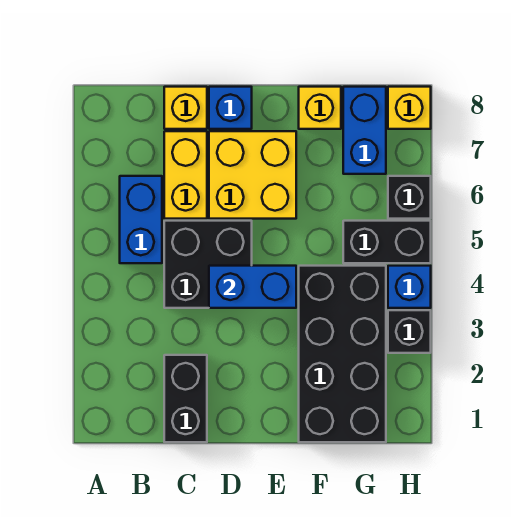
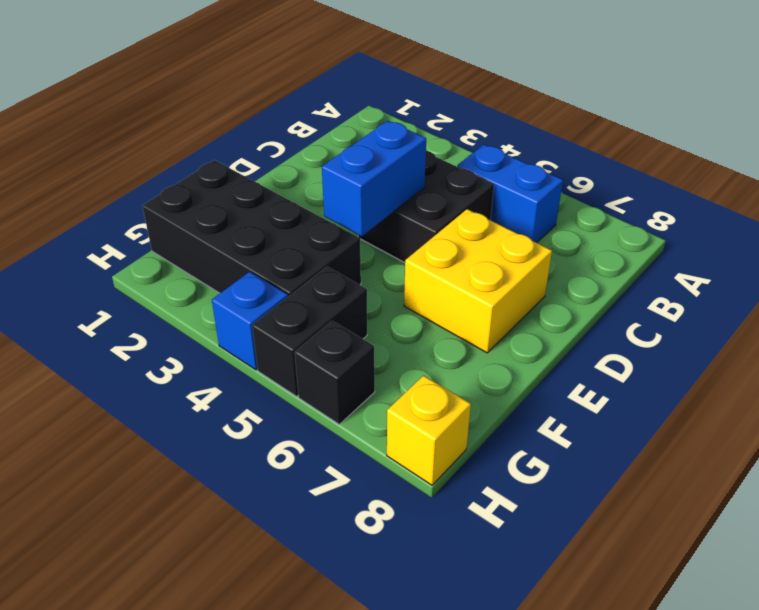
none -> black brick C1:C2 level 1
none -> yellow brick C6:C7 level 1
none -> yellow brick C8 level 1

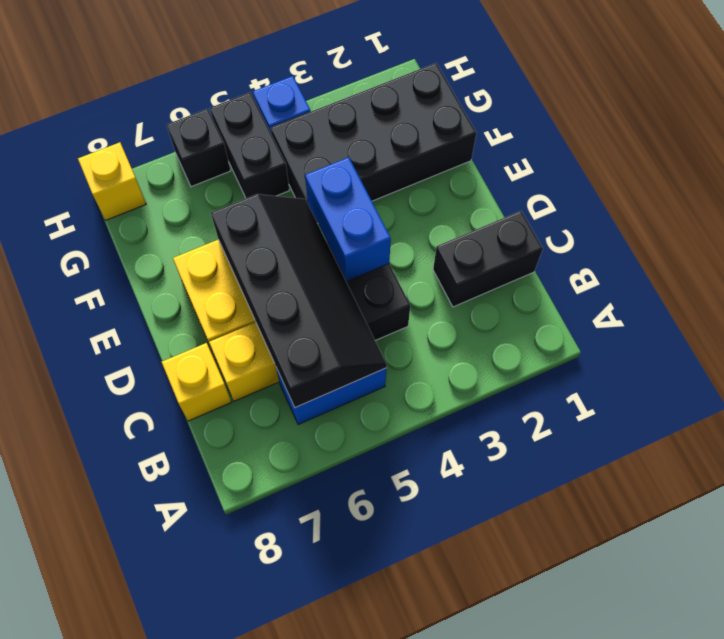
black slope B5:E6 level 2 top 6 -> none
none -> blue brick D8 level 1
none -> yellow brick F8 level 1
none -> blue brick G7:G8 level 1

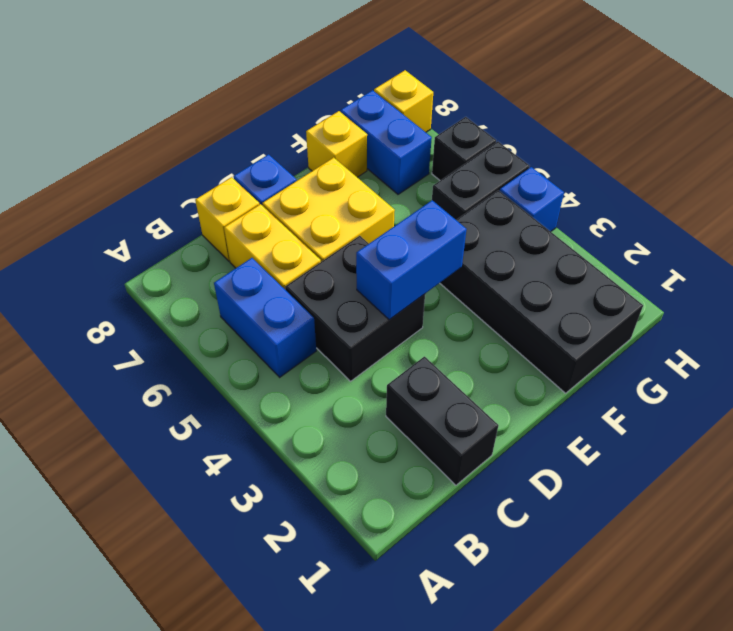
none -> black brick H3 level 1

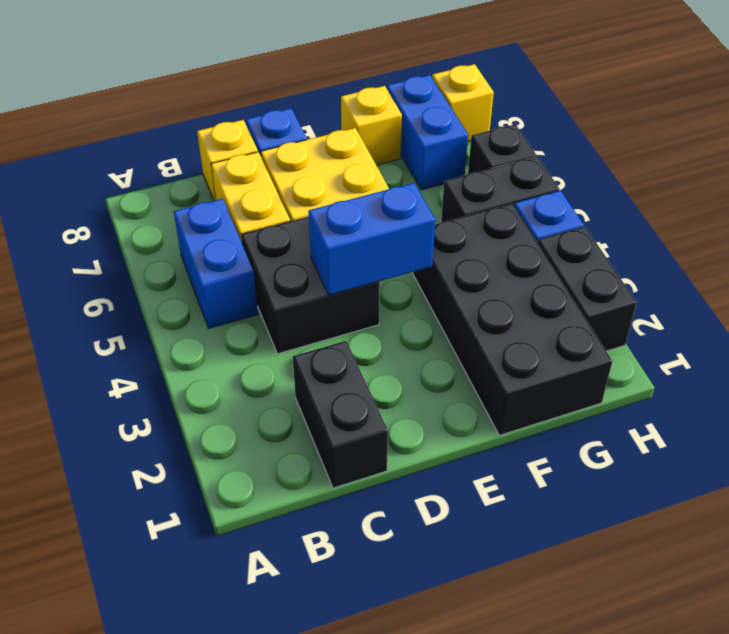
black brick H2:H3 level 1 -> black brick H3 level 1

